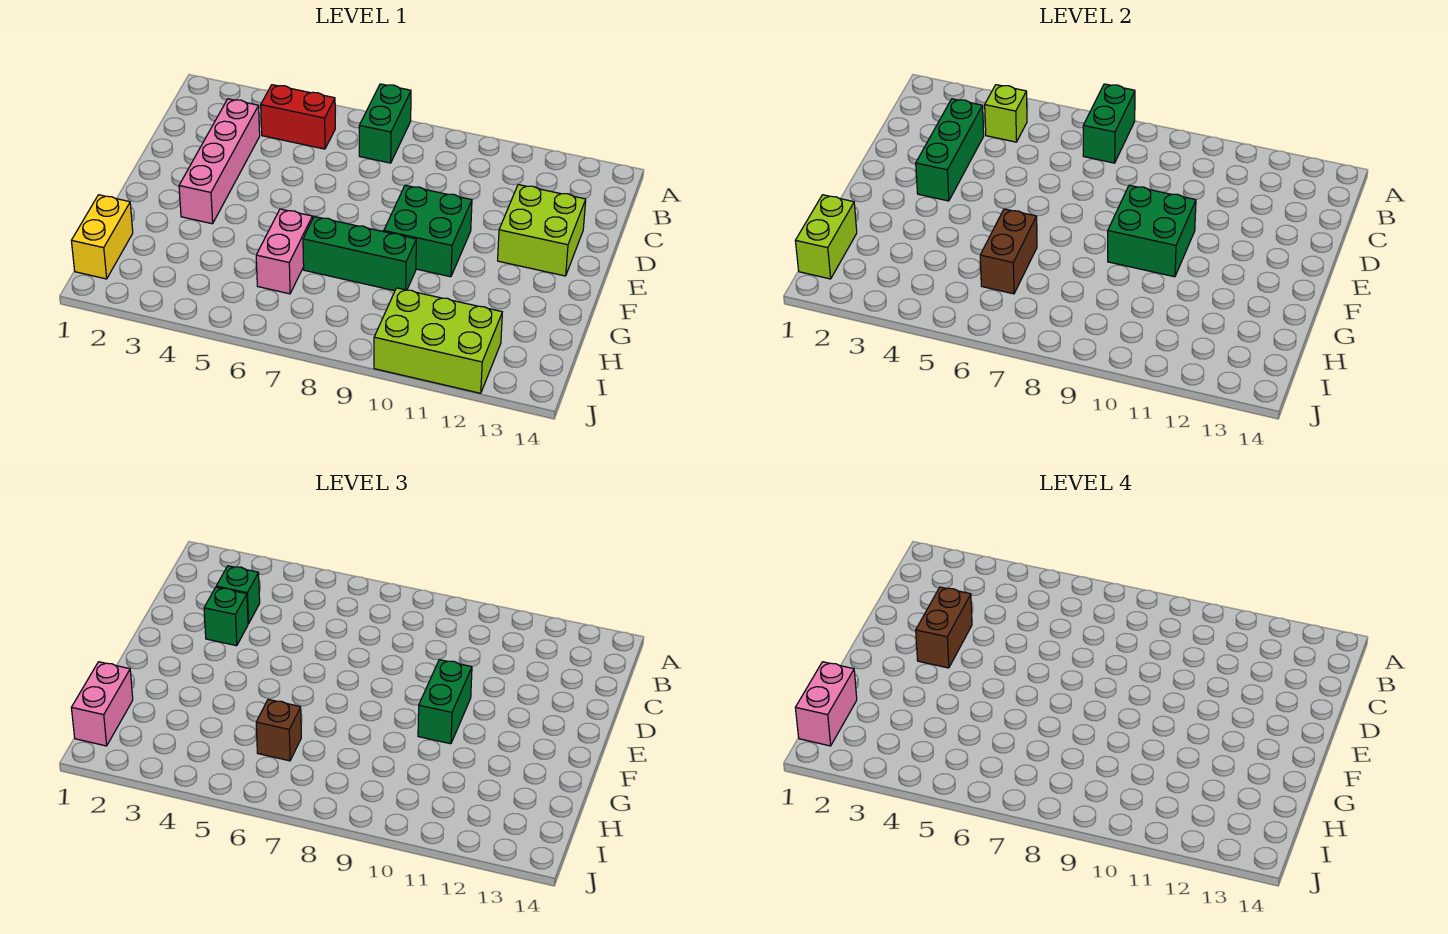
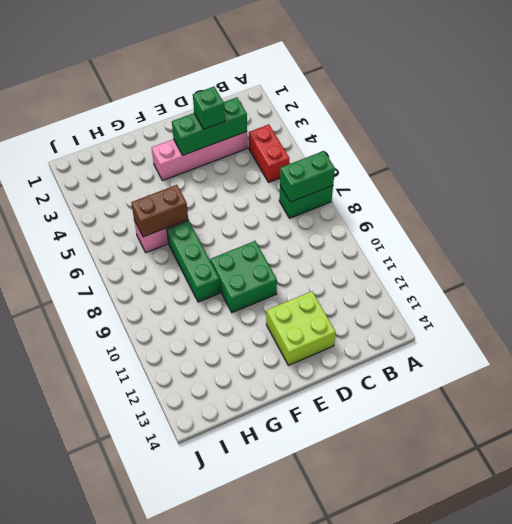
none -> yellow brick H1:I1 level 1
none -> lime brick I10:J12 level 1
none -> lime brick B4 level 2

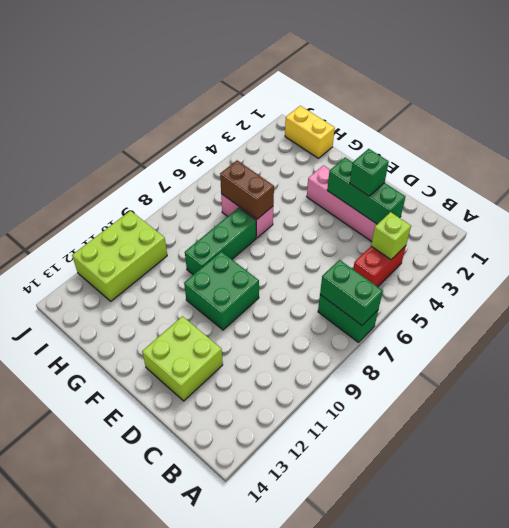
none -> green brick E9:F10 level 2
none -> lime brick H1:I1 level 2
none -> green brick C3 level 3

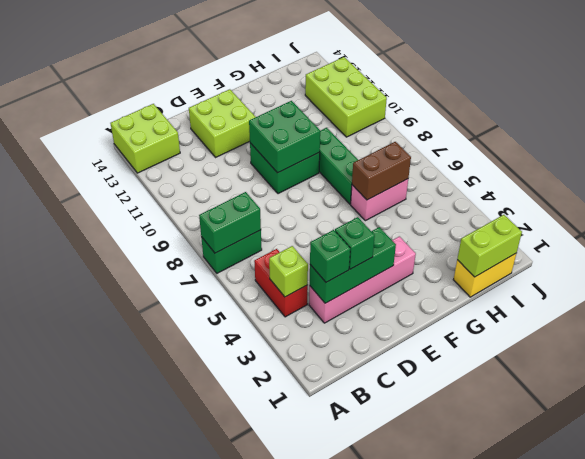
lime brick A13:B14 level 1 -> none
none -> green brick E10:F10 level 3
none -> pink brick H1:I1 level 3
none -> brown brick H6 level 3

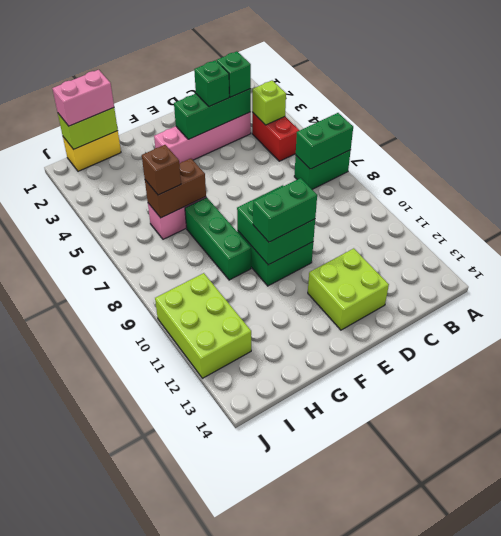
none -> brown brick D3:E3 level 4
none -> pink brick H1:I1 level 4

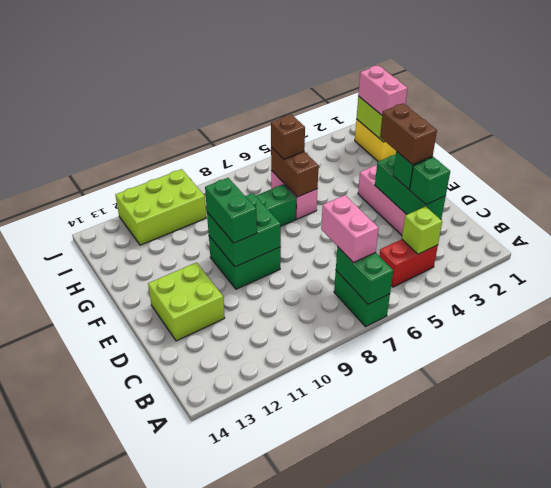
pink brick B7:C7 level 3 -> pink brick H1:I1 level 4

